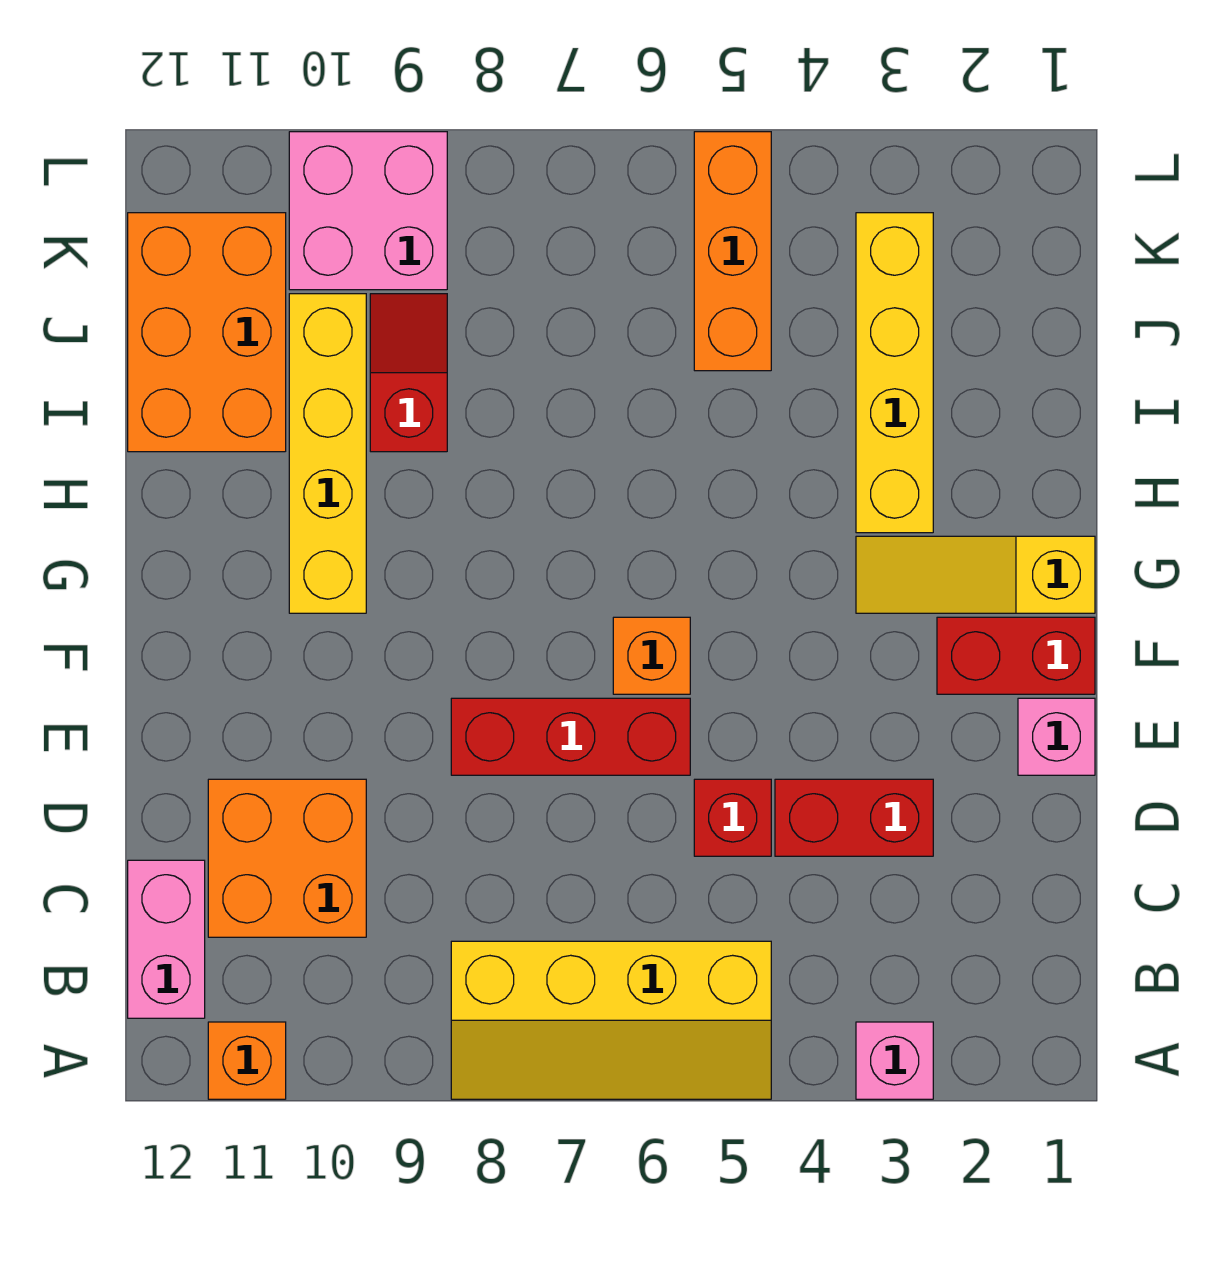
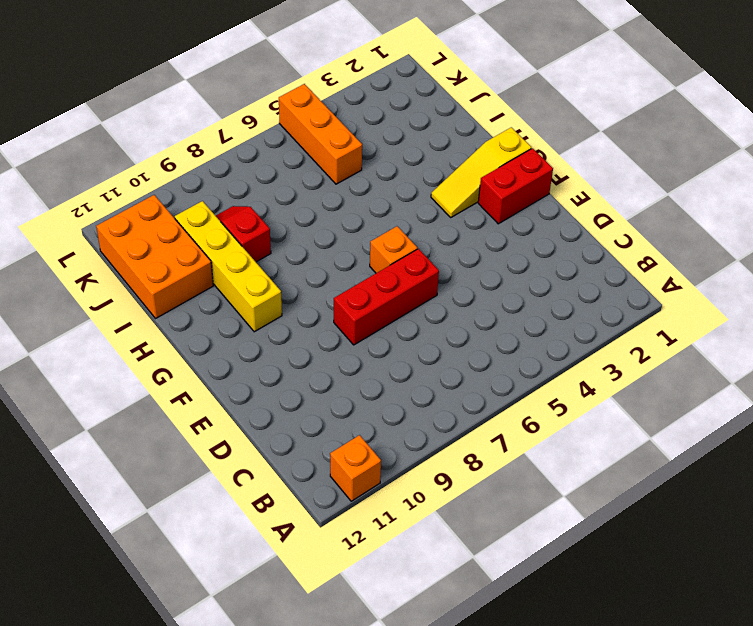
none -> pink brick A3 level 1
none -> yellow slope A5:B8 level 1 top B
none -> pink brick B12:C12 level 1

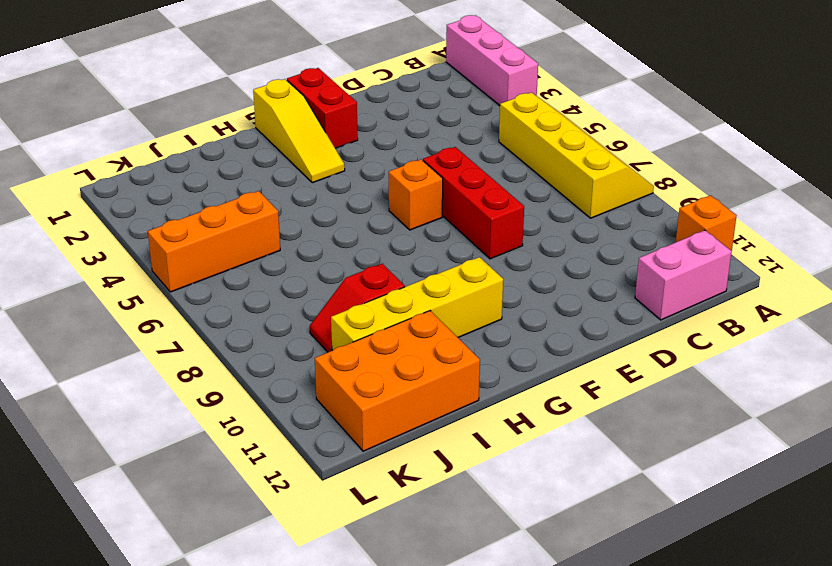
pink brick A1:A3 level 1 -> pink brick A3 level 1
none -> orange brick C10:D11 level 1
none -> red brick D3:D4 level 1
none -> red brick D5 level 1

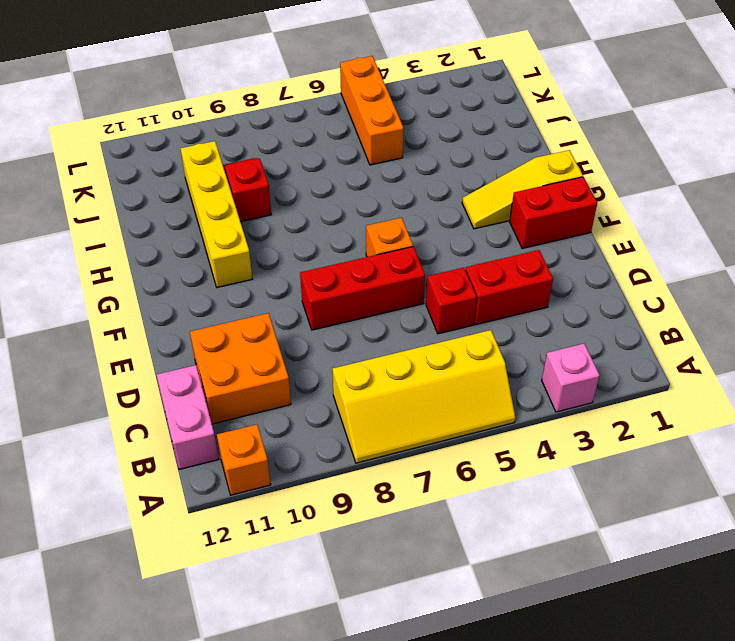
none -> pink brick E1 level 1
none -> yellow brick H3:K3 level 1
none -> orange brick I11:K12 level 1

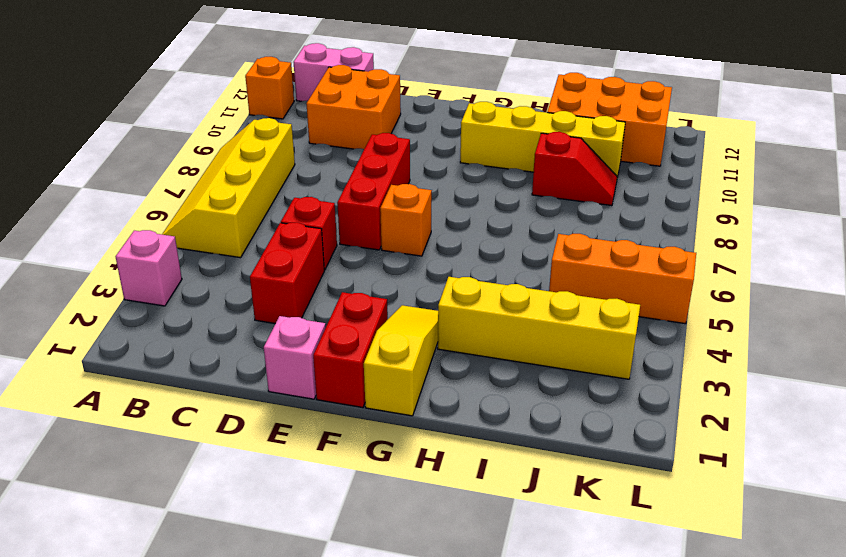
none -> pink brick K9:L10 level 1

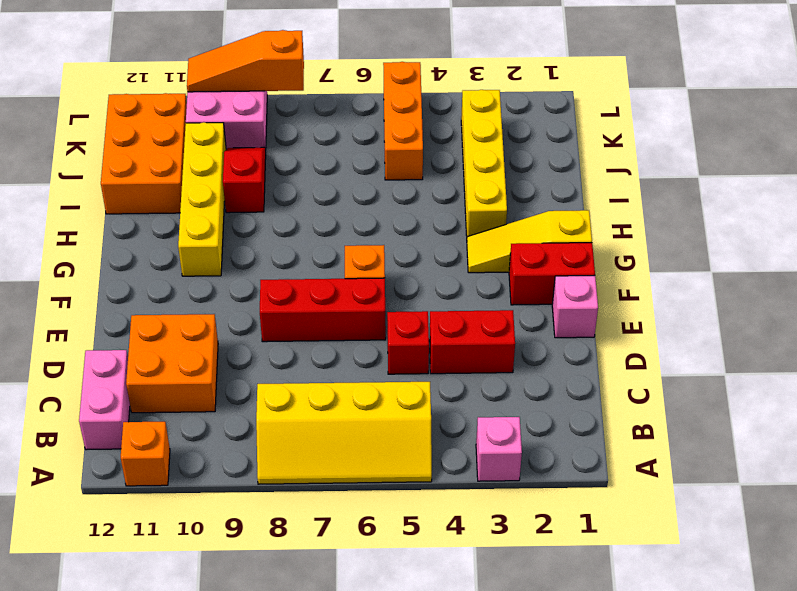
orange slope L8:L10 level 2 top 8 -> none

